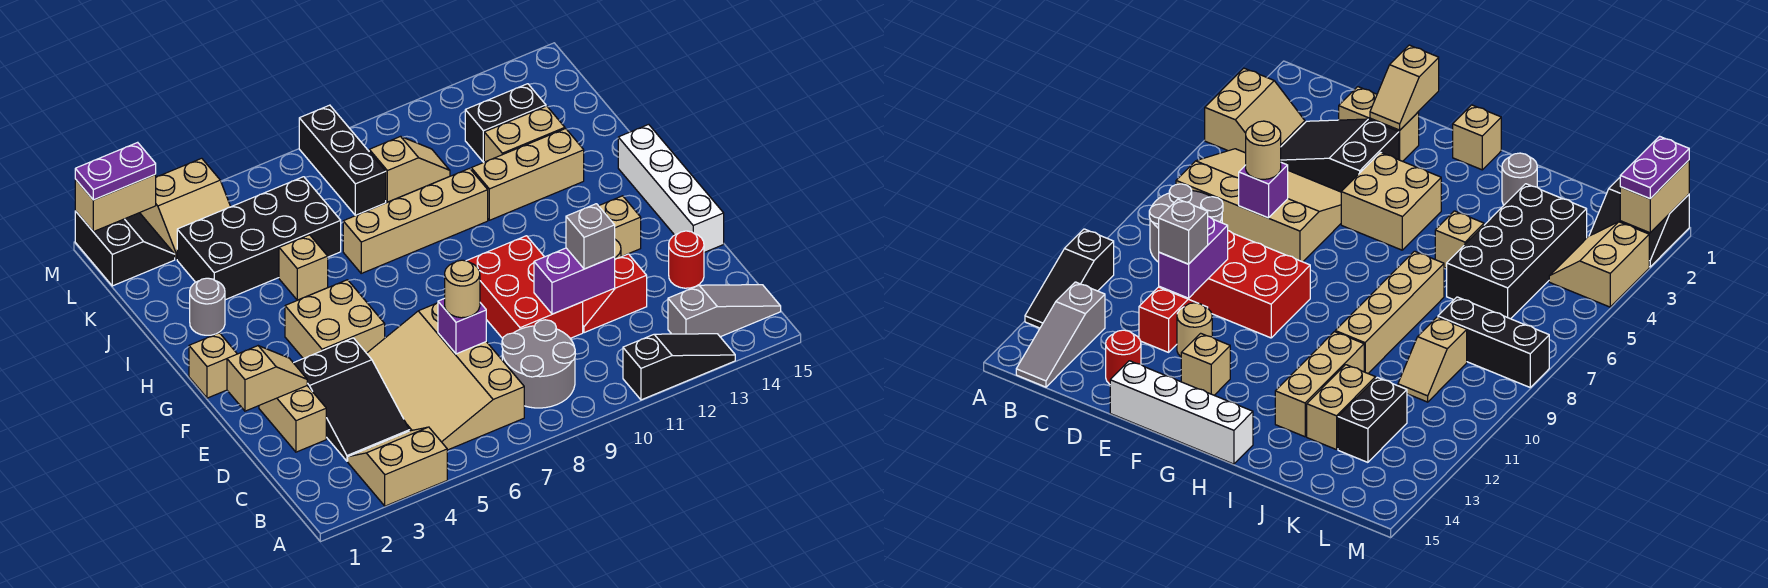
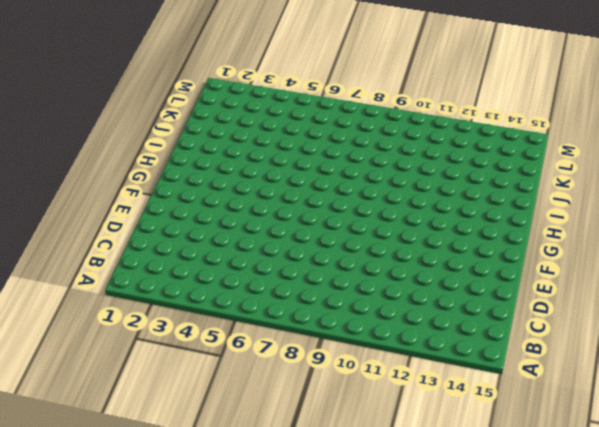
none -> tan slope A3:B4 level 1 top A
none -> black slope A11:A13 level 1 top 11
none -> tan slope B5:E7 level 1 top 7
none -> grey round brick B8:C9 level 1

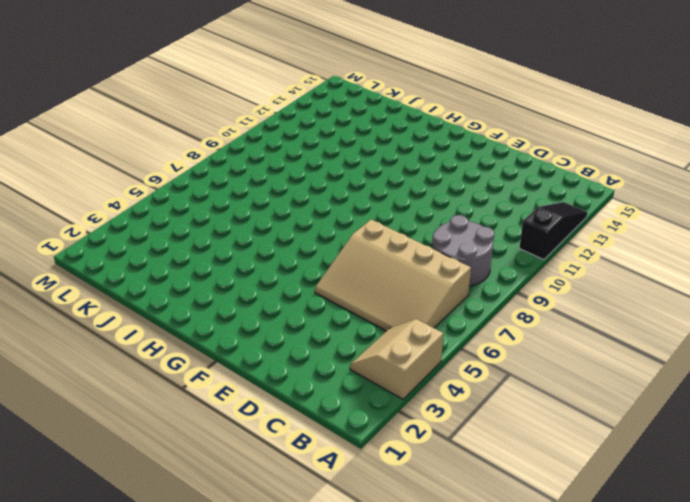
none -> grey slope B13:B15 level 1 top 13
none -> black slope C3:E4 level 1 top E
none -> tan brick D2:E2 level 1
none -> red brick D9:F10 level 1

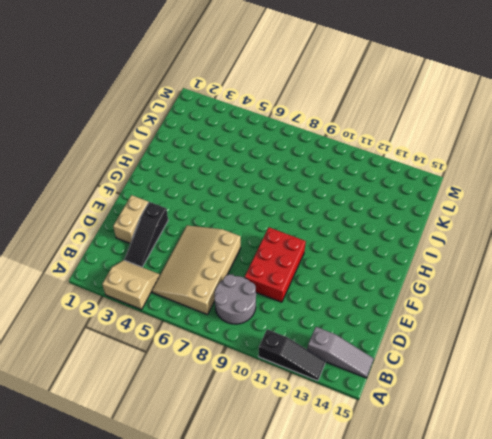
black slope C3:E3 level 1 top E -> black slope C3:E4 level 1 top E
none -> red slope D11:D12 level 1 top 12
none -> red round brick D14 level 1
none -> tan round brick E12 level 1
none -> white brick E15:H15 level 1

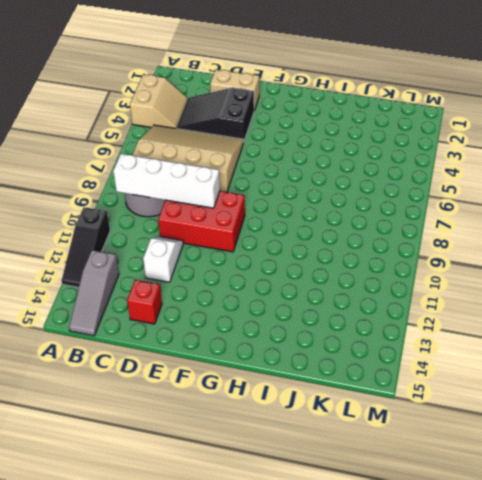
white brick B9:E9 level 2 -> white brick E15:H15 level 1
white slope D11:D12 level 1 top 12 -> red slope D11:D12 level 1 top 12
red brick D14 level 1 -> red round brick D14 level 1
none -> tan round brick E12 level 1
none -> tan brick F4:G5 level 1
none -> tan brick F13 level 1
none -> tan brick G1 level 1

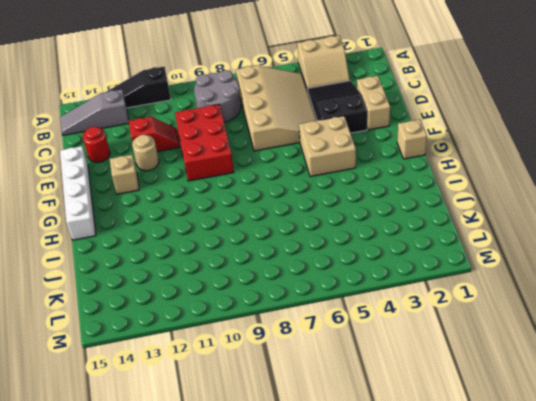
none -> grey round brick I2 level 1
none -> tan brick I5 level 1
none -> tan brick I7:I10 level 1
none -> tan brick I11:I13 level 1

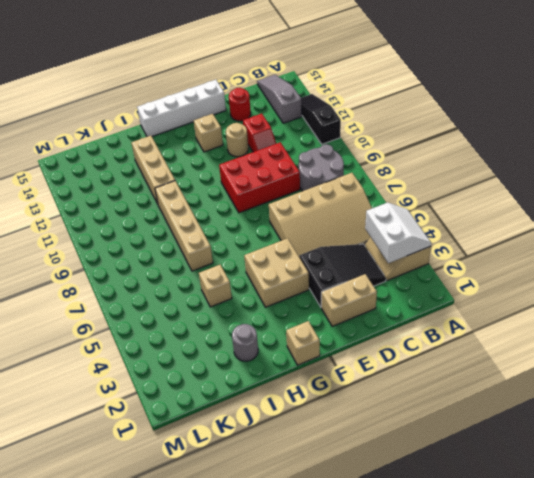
white slope A3:B4 level 2 top B -> none
none -> black brick J3:K6 level 1
none -> tan brick J12:J13 level 1
none -> black brick K8:M8 level 1
none -> tan slope K9:K10 level 1 top 9

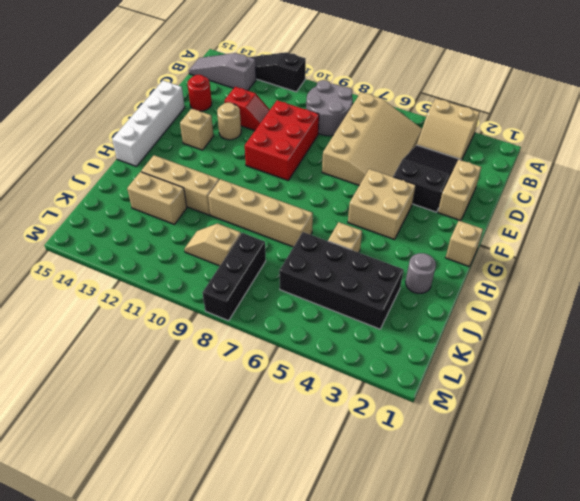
none -> black brick K12:K13 level 1
none -> black slope L1:M2 level 1 top 1
none -> tan slope L3:M4 level 1 top M
none -> purple brick D7 level 2

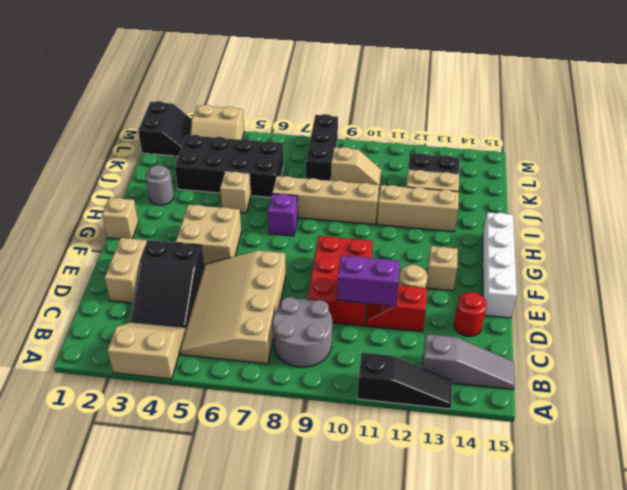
purple brick H7 level 1 -> purple brick D7 level 2
none -> tan slope E1:E2 level 2 top 1
none -> tan brick M1:M2 level 2
none -> tan round brick D7 level 3
none -> grey brick D11 level 3

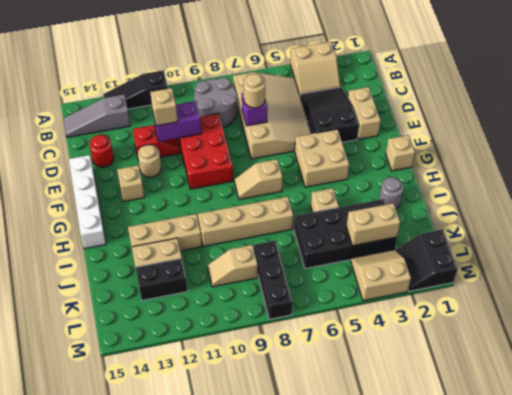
tan brick D11 level 3 -> grey brick D11 level 3
tan slope G7:G8 level 1 top 7 -> tan slope E1:E2 level 2 top 1
tan brick K3:K4 level 2 -> tan brick M1:M2 level 2
none -> purple plate M1:M2 level 3

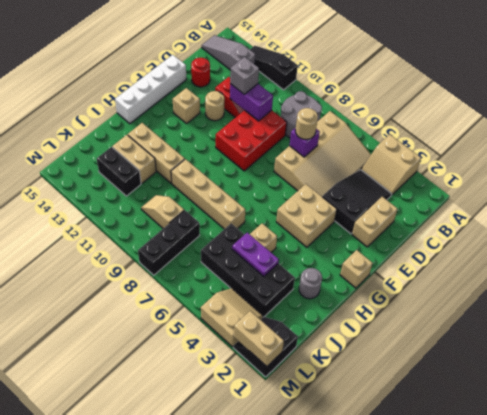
purple plate J4:J5 level 2 -> purple plate M1:M2 level 3
none -> tan slope E1:E2 level 2 top 1

